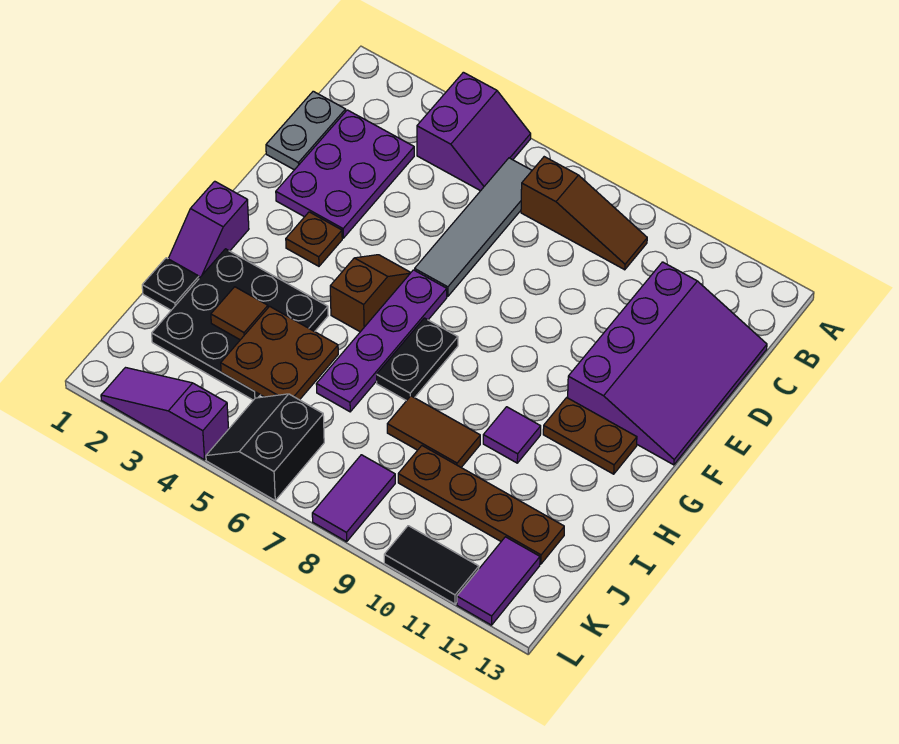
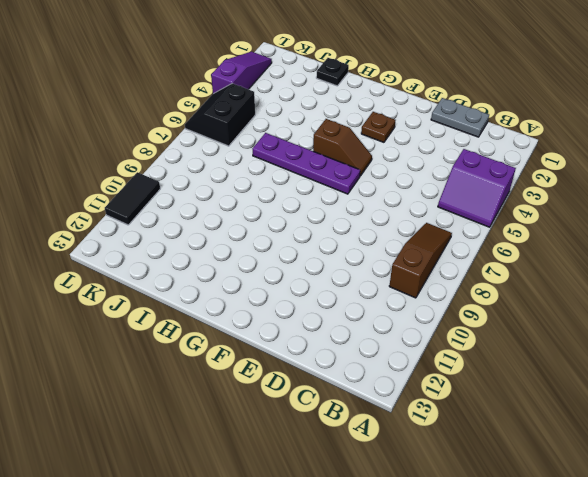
brown slope B7:B9 level 1 top 9 -> brown slope B7:B9 level 1 top 7
black slope K5:L6 level 1 top K -> black slope K5:L6 level 1 top 6
none -> grey tile B6:E6 level 1
none -> purple plate C2:E3 level 1
none -> purple slope C11:F13 level 1 top 11

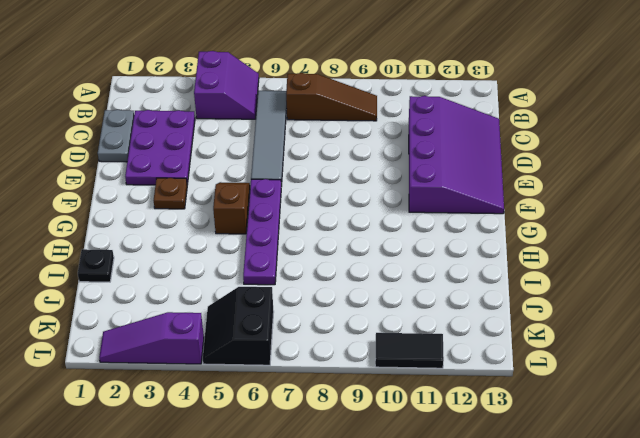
none -> purple slope G1:H1 level 1 top G
none -> black plate G7:H7 level 1
none -> brown plate G11:G12 level 1

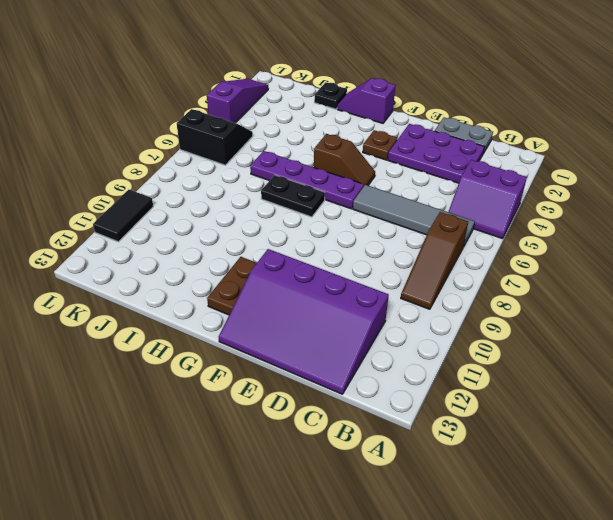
none -> black plate H2:J4 level 1
none -> purple tile H10 level 1
none -> brown tile I8:I9 level 1

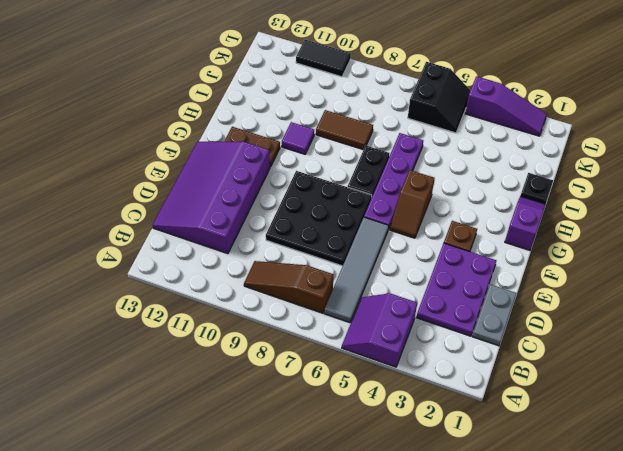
black plate D7:F9 level 1 -> black plate H2:J4 level 1
none -> brown plate J9:J12 level 1
none -> purple tile K8:L8 level 1
none -> purple tile K12:L12 level 1

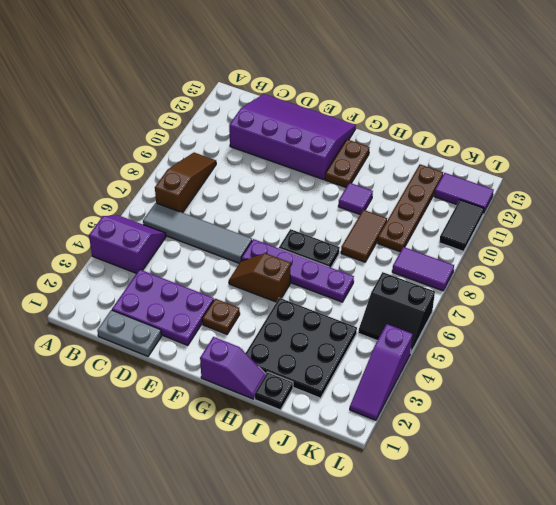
none -> brown tile I3 level 2
none -> brown plate I4:J5 level 2

